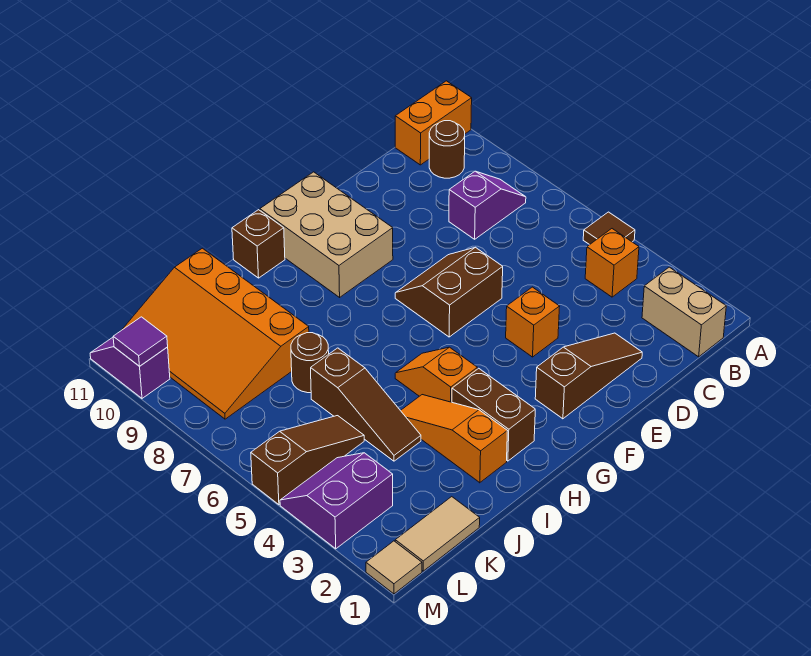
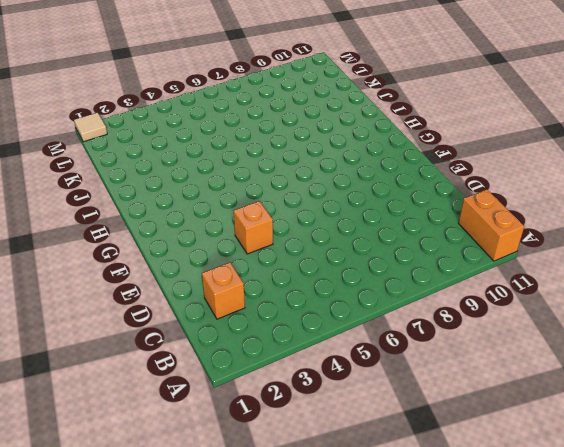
orange brick C2 level 1 -> orange brick B4 level 1
none -> brown tile A5 level 1
none -> tan brick B1:B2 level 1
none -> purple slope B8:C8 level 1 top C

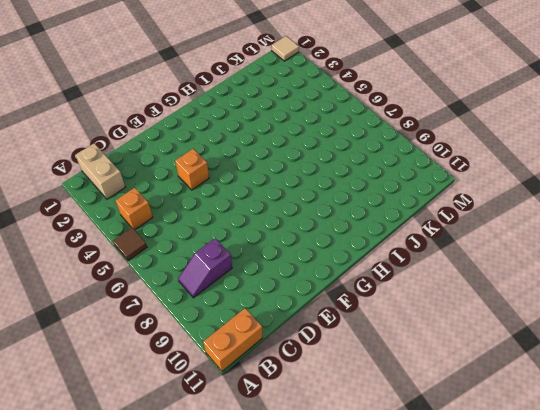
none -> brown round brick B10 level 1
none -> brown slope D2:F2 level 1 top F
none -> brown slope E6:F7 level 1 top 6

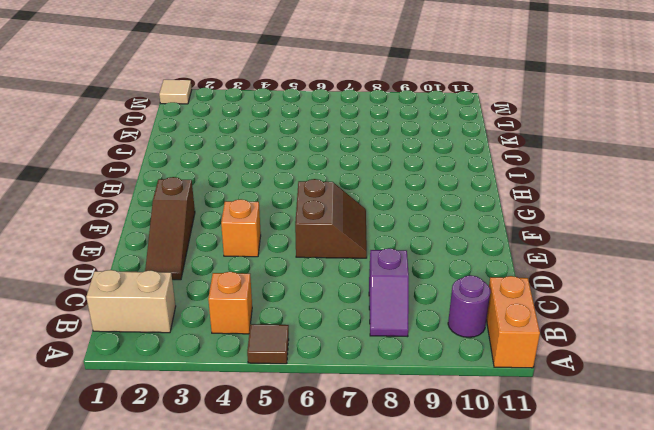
purple round brick B10 level 1 -> brown round brick B10 level 1
none -> tan brick F9:G11 level 1
none -> brown brick H2:H3 level 1
none -> orange slope H4:H5 level 1 top 4

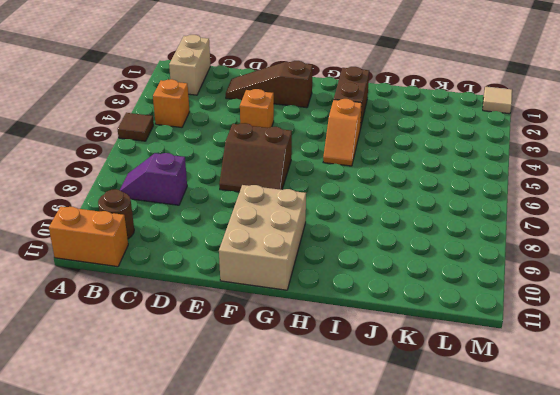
none -> brown brick H11 level 1
none -> orange slope I2:I4 level 1 top 2
none -> brown slope J4:J6 level 1 top 6

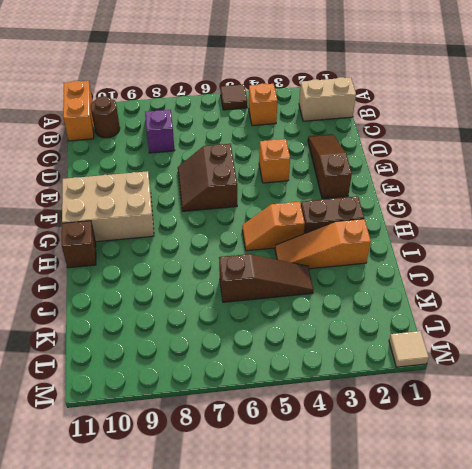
none -> brown round brick J7 level 1
none -> orange slope J8:L11 level 1 top J
none -> tan tile K1:L1 level 1

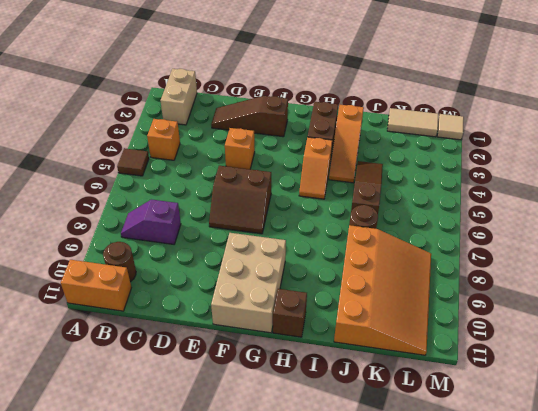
none -> brown slope K5:M5 level 1 top M
none -> purple slope L3:M4 level 1 top 3
none -> purple slope M10:M11 level 1 top 10

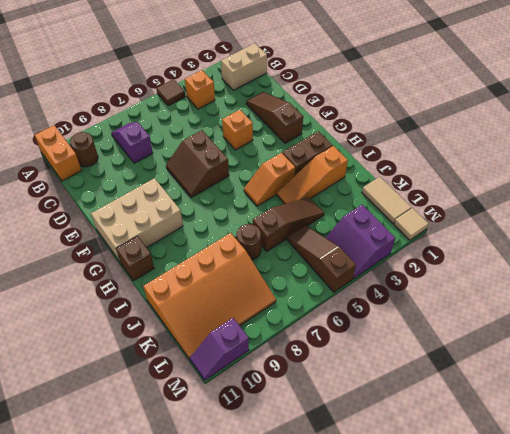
none -> purple tile M10 level 2

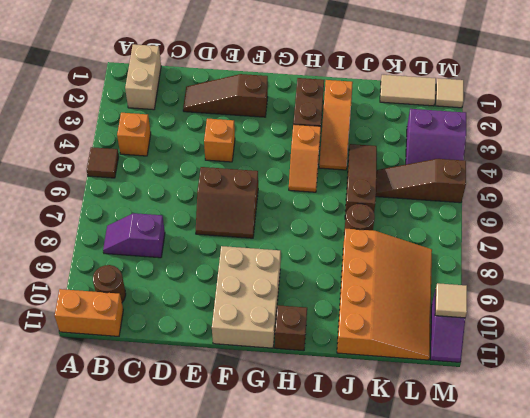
tan tile M10 level 2 -> purple tile M10 level 2

